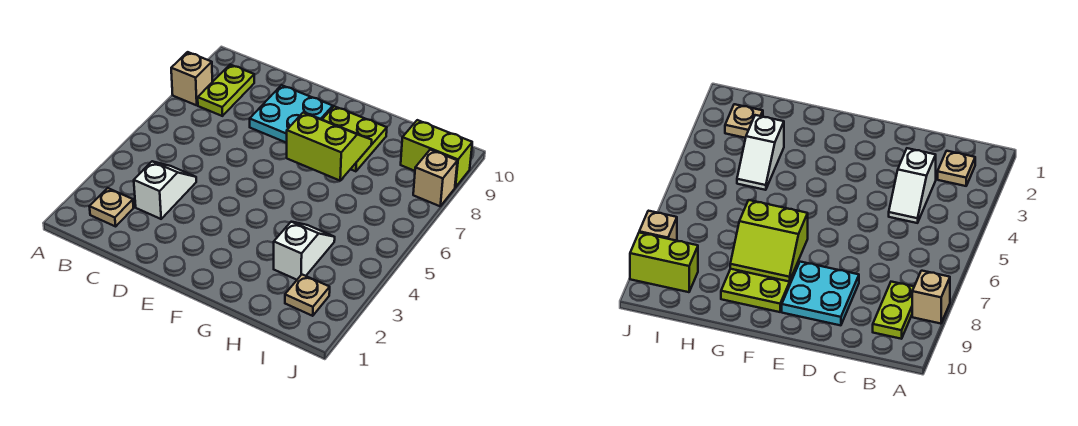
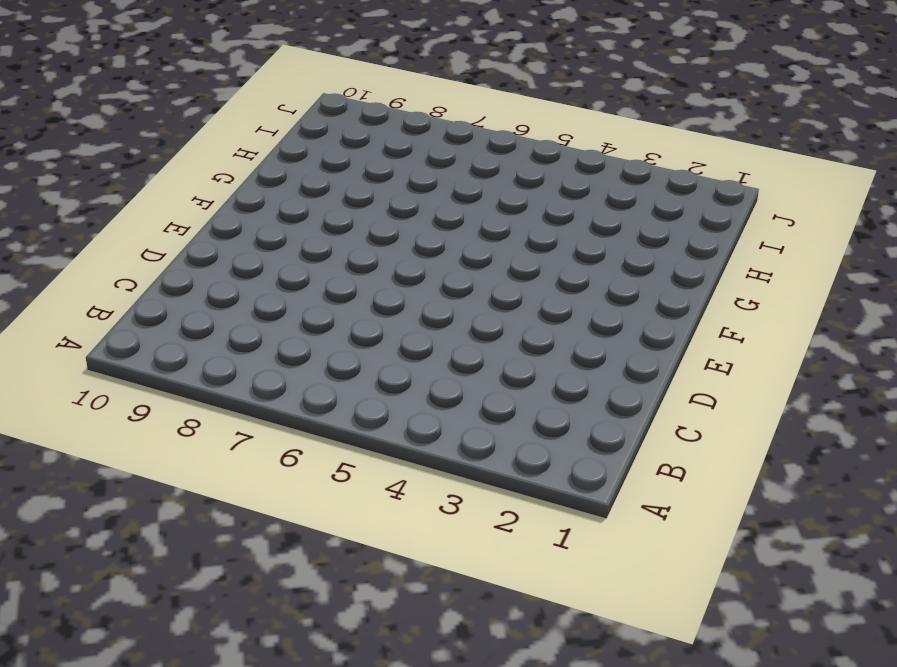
none -> tan brick A8 level 1
none -> tan plate B2 level 1

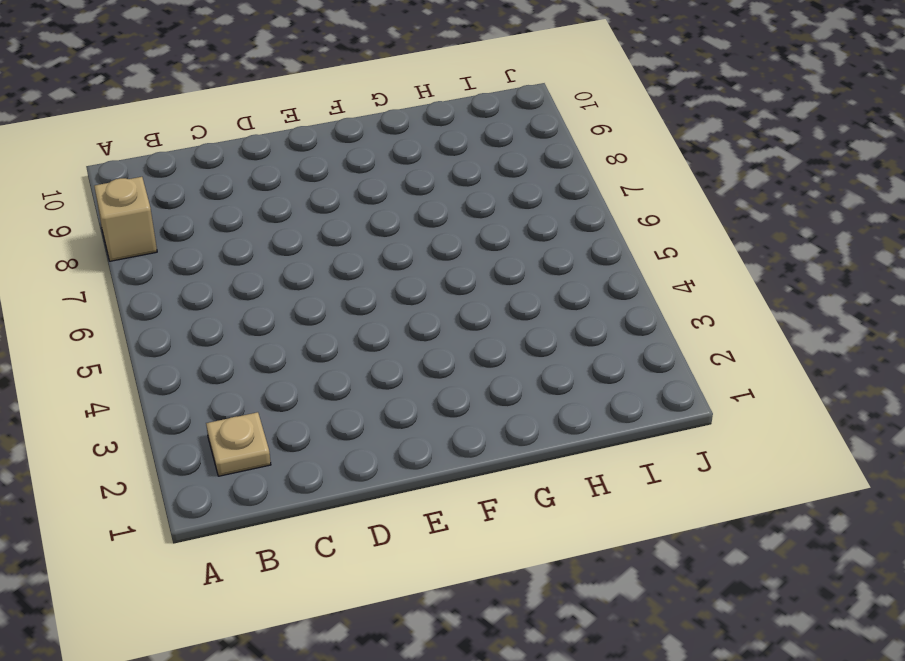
none -> lime plate B8:B9 level 1
none -> white slope C3:C4 level 1 top 3

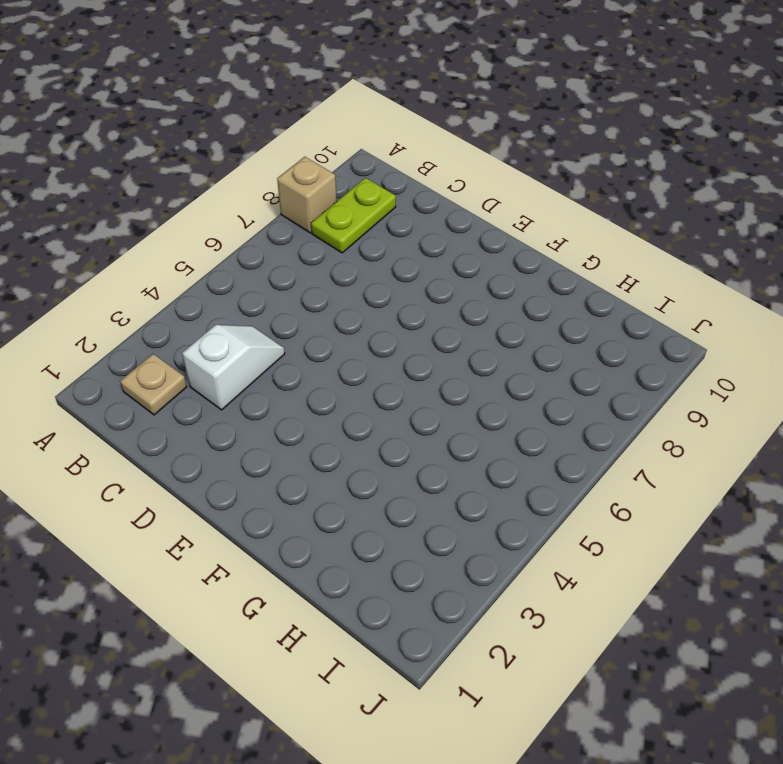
none -> cyan plate D8:E9 level 1
none -> lime plate F8:G9 level 1

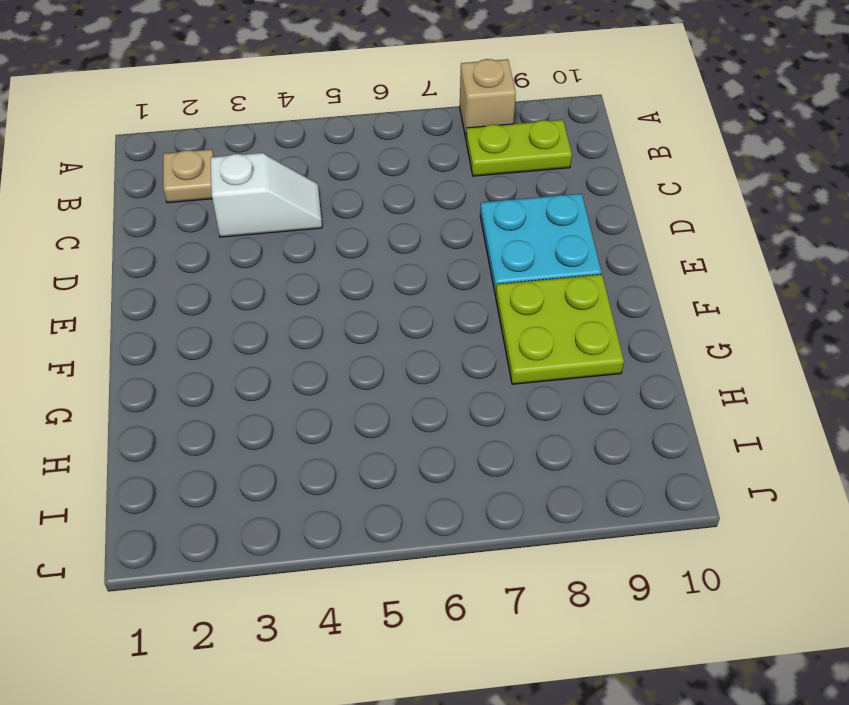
none -> white slope H3:H4 level 1 top 3
none -> tan plate I2 level 1

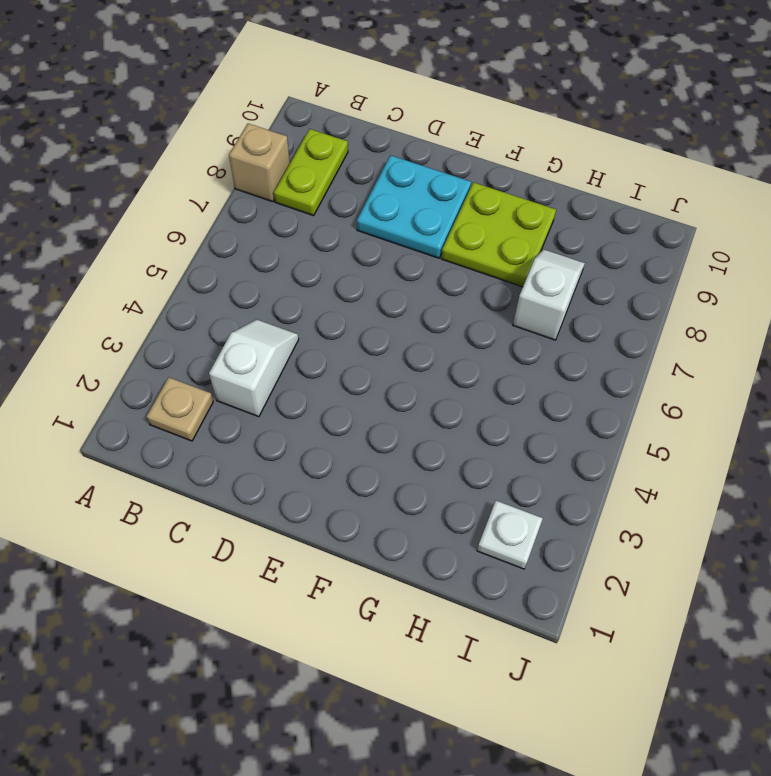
white slope H7:H8 level 1 top 7 -> white slope H3:H4 level 1 top 3
white plate I2 level 1 -> tan plate I2 level 1
none -> lime brick I9:J9 level 1
none -> tan brick J8 level 1

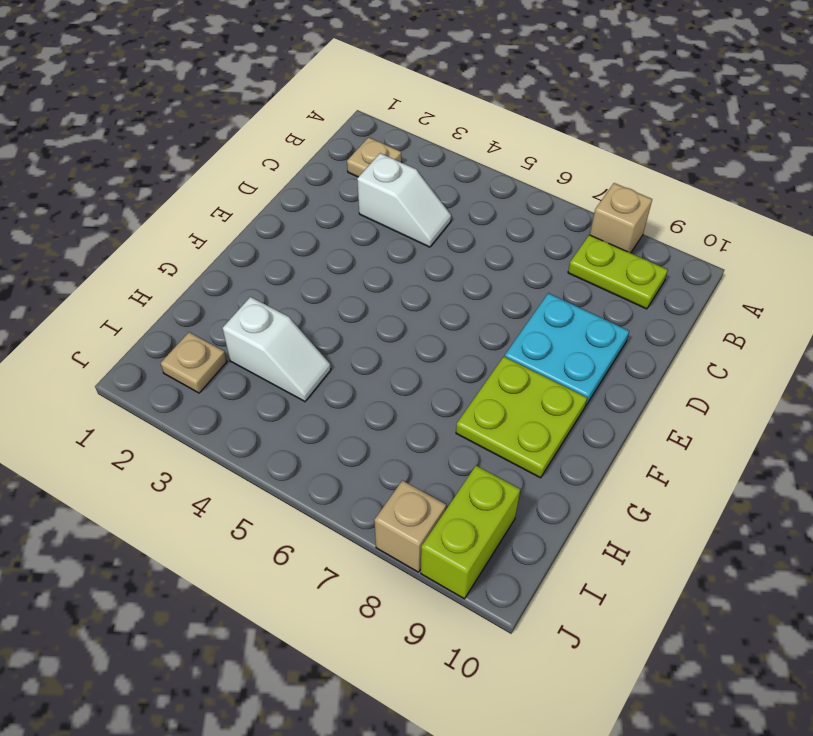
none -> lime slope F7:G8 level 2 top 7

